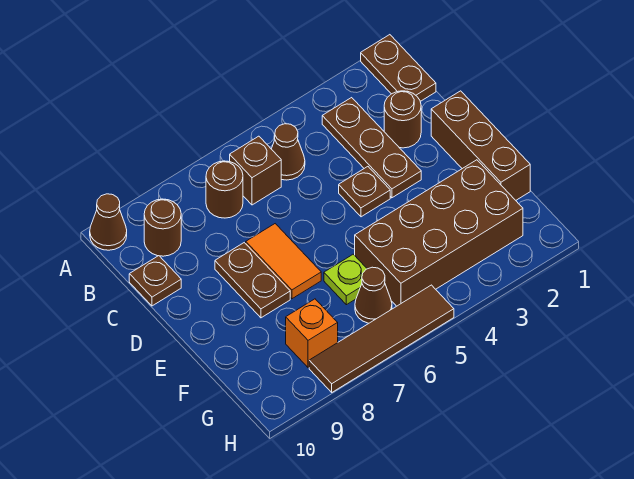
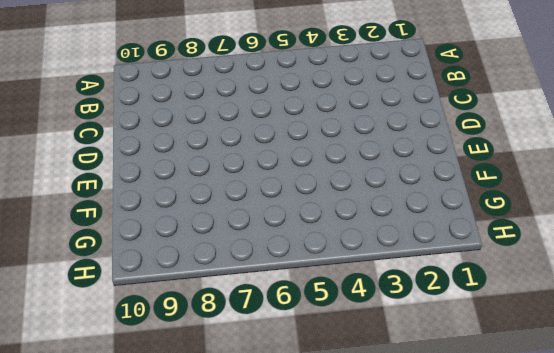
none -> brown plate A1:B1 level 1
none -> brown cone A10 level 1
none -> brown plate B3:D3 level 1

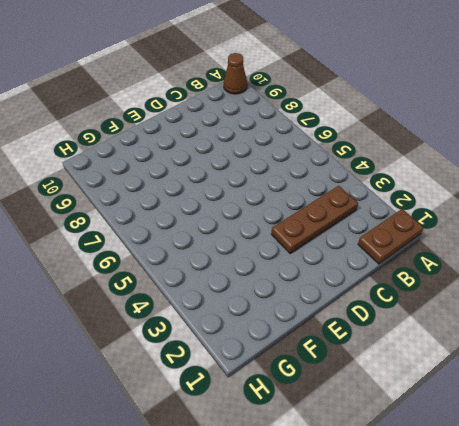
none -> brown cone B5 level 1
none -> brown brick B6 level 1
none -> brown round brick B7 level 1

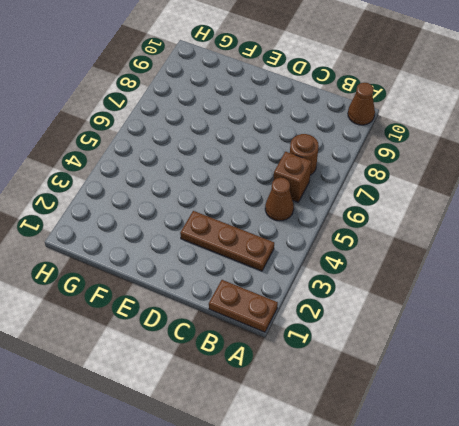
none -> brown round brick B9 level 1
none -> brown round brick C2 level 1
none -> brown plate C10 level 1

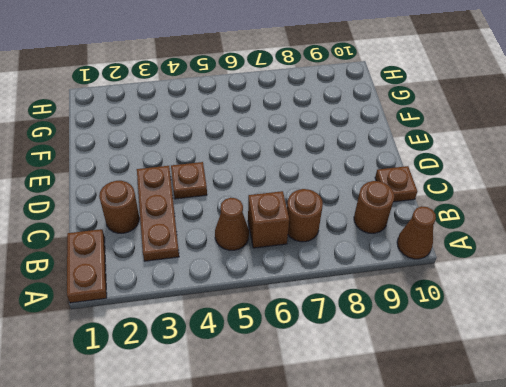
none -> brown brick D1:F1 level 1
none -> orange tile D7:E7 level 1
none -> brown plate D8:E8 level 1

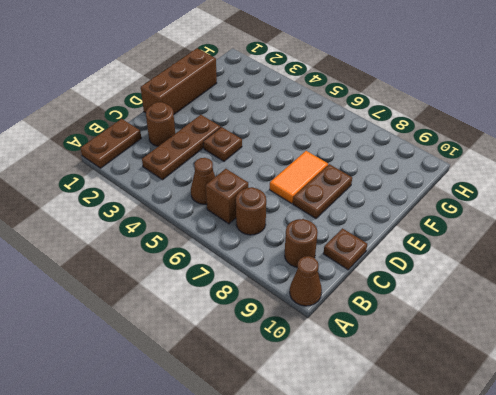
none -> brown brick F2:G5 level 1
none -> lime plate F6 level 1
none -> brown cone G6 level 1

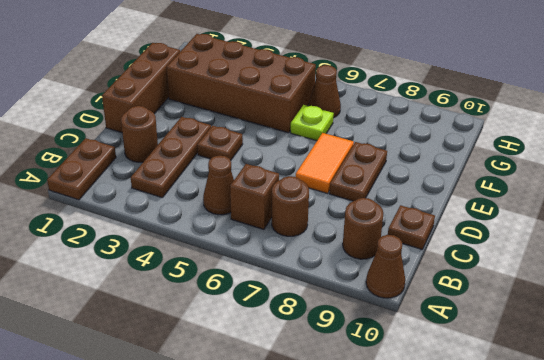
none -> orange brick G8 level 1
none -> brown tile H5:H8 level 1

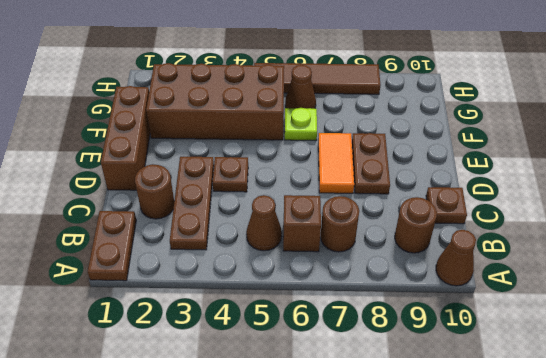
none -> orange brick G8 level 1

